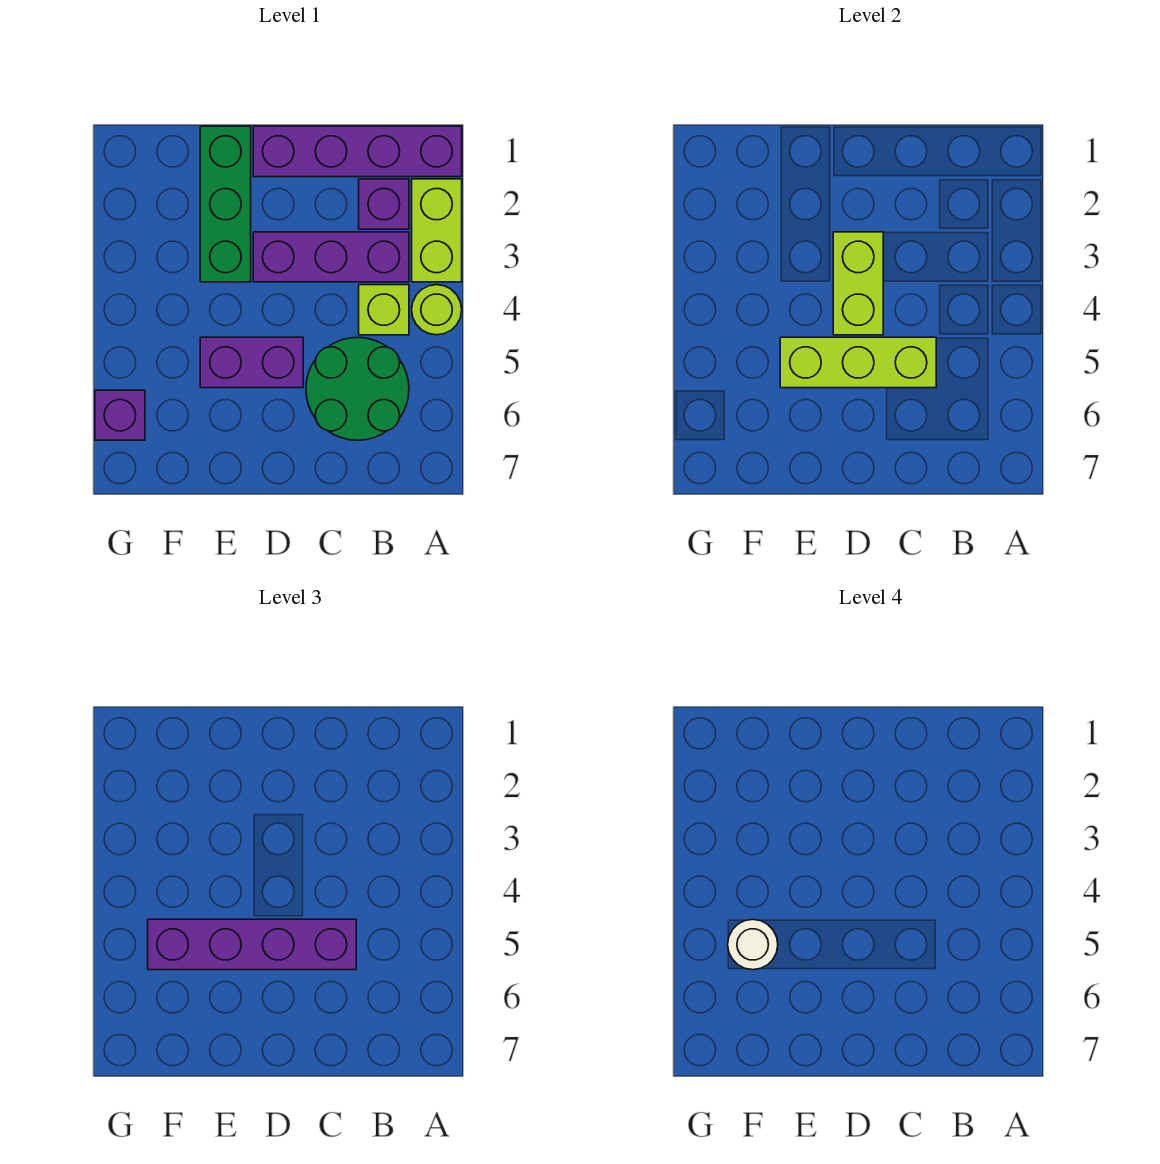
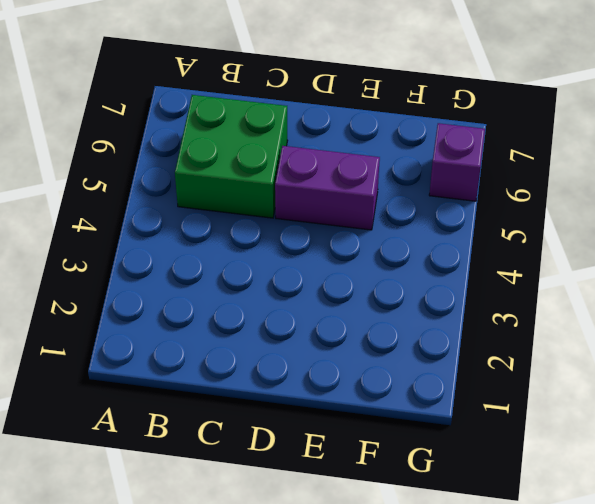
green brick B5:C6 level 1 -> green round brick B5:C6 level 1
none -> purple brick A1:D1 level 1
none -> lime brick A2:A3 level 1
none -> lime round brick A4 level 1

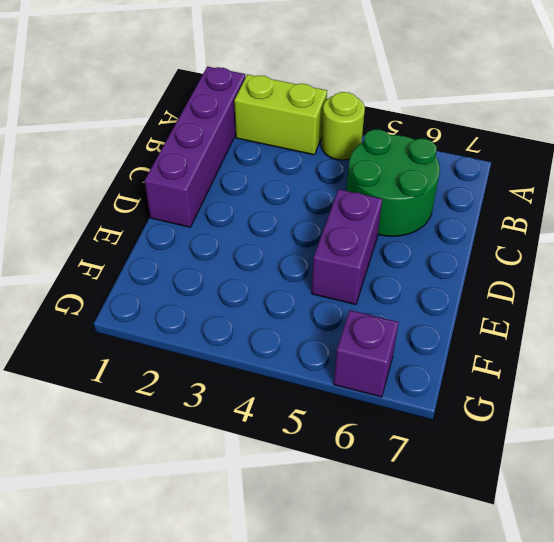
none -> purple brick B2 level 1
none -> purple brick B3:D3 level 1
none -> lime brick B4 level 1

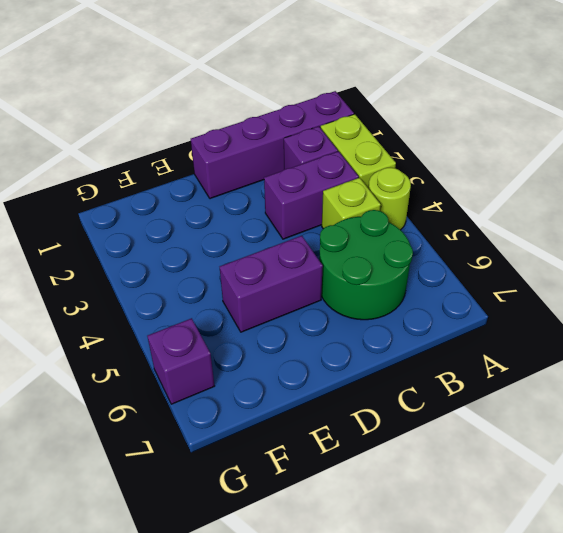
purple brick B3:C3 level 1 -> purple brick B3:D3 level 1
none -> green brick E1:E3 level 1
none -> lime brick C5:E5 level 2
none -> lime brick D3:D4 level 2

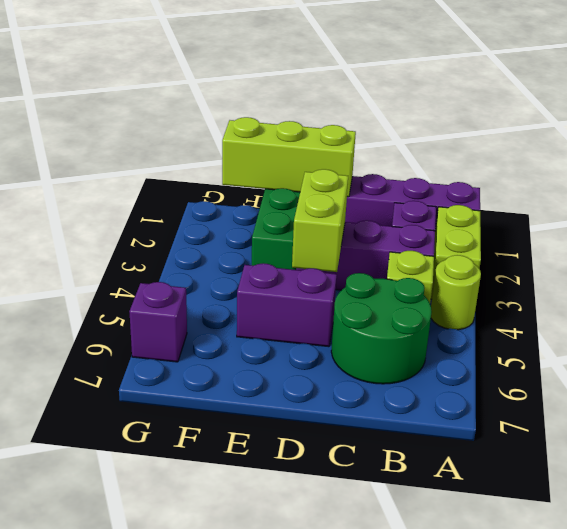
lime brick D1:F1 level 2 -> lime brick C5:E5 level 2
none -> purple brick C5:F5 level 3
none -> white round brick F5 level 4

